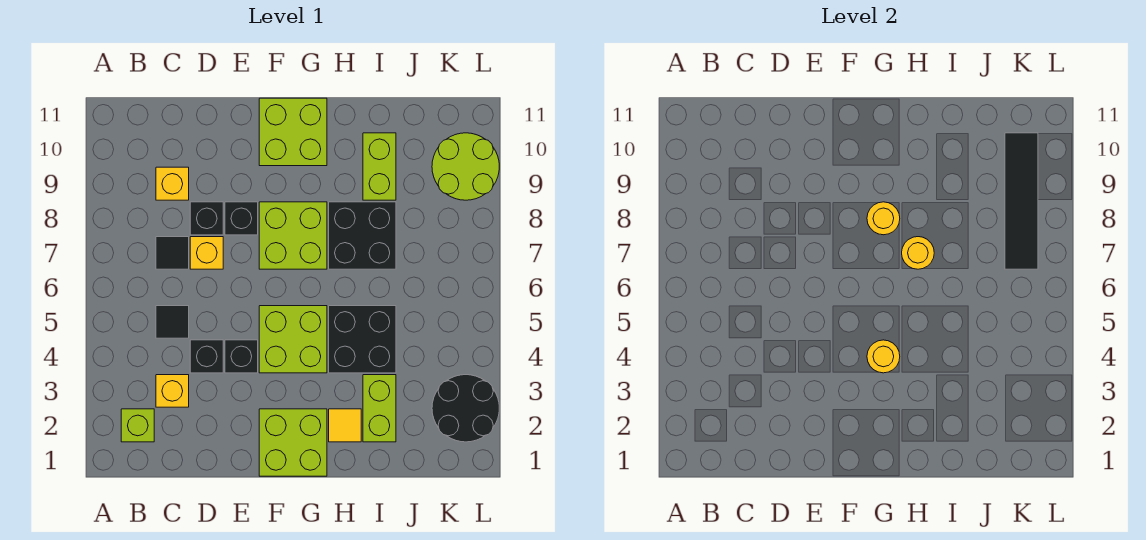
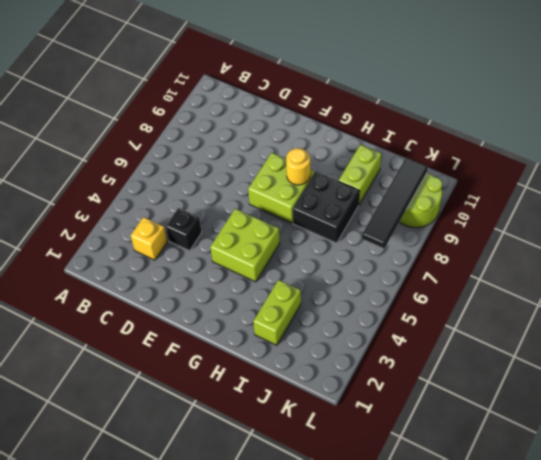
none -> lime brick B2 level 1
none -> black tile C5 level 1
none -> black tile C7 level 1

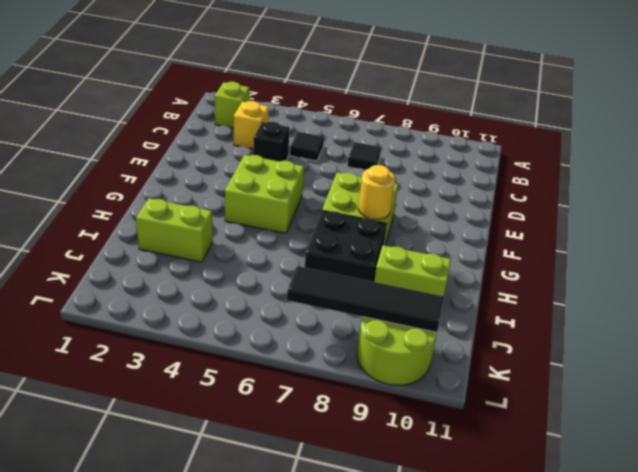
none -> yellow brick C9 level 1
none -> yellow brick D7 level 1
none -> black brick D8 level 1

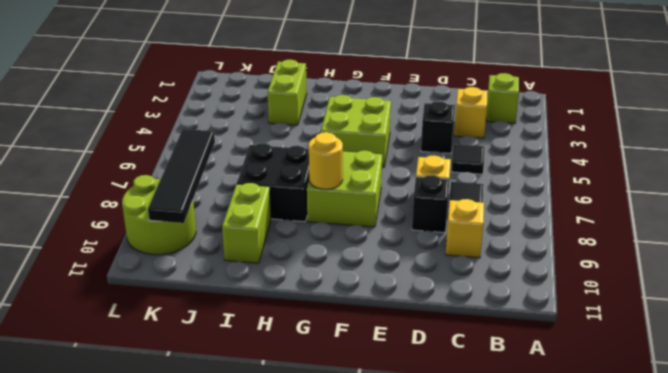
none -> black brick E4 level 1
none -> black brick E8 level 1
none -> lime brick F1:G2 level 1

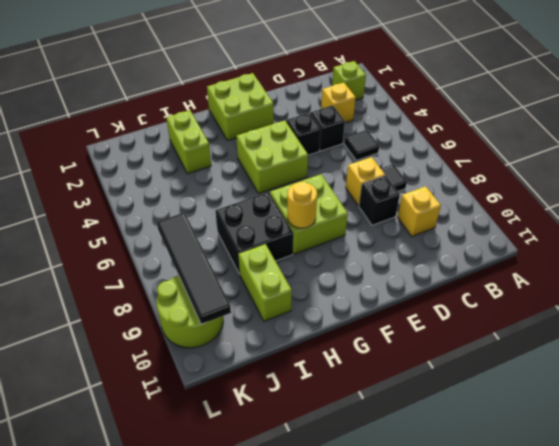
none -> black brick E8 level 1
none -> lime brick F10:G11 level 1
none -> yellow tile H2 level 1

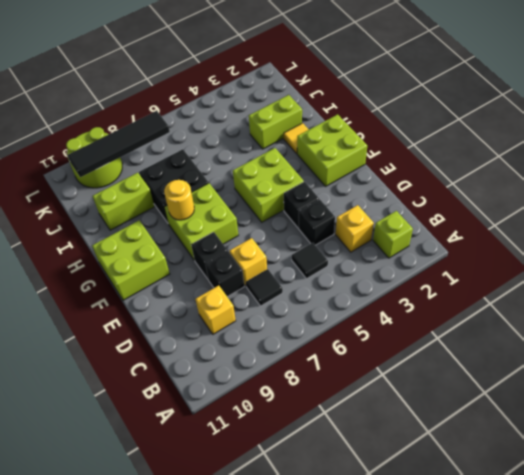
none -> black brick H4:I5 level 1
none -> black round brick K2:L3 level 1
none -> yellow round brick G4 level 2

